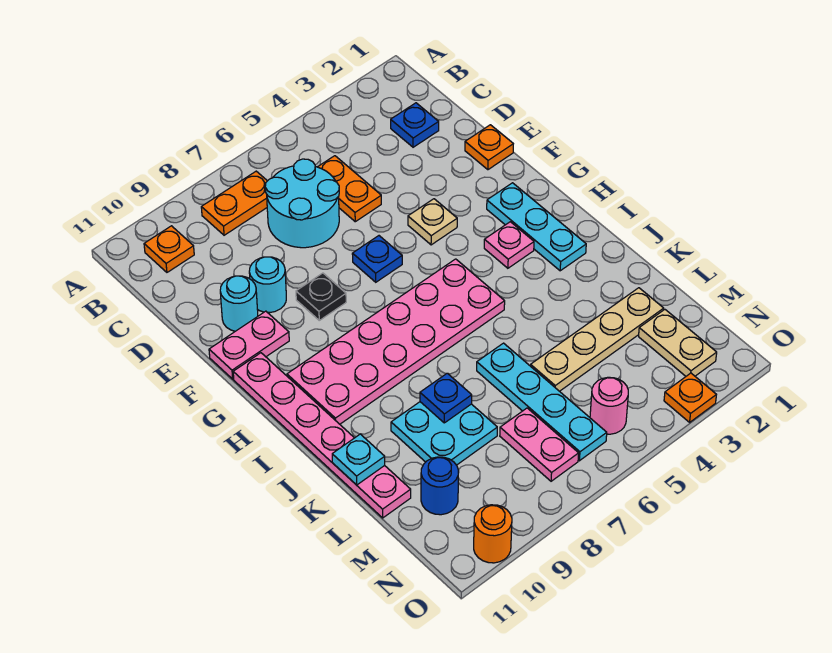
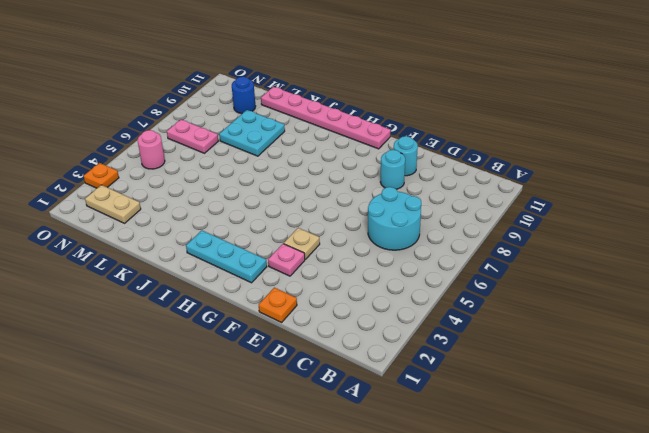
pink plate F3 level 1 -> pink plate H3 level 1
none -> orange plate B7:B8 level 1
none -> orange plate B10 level 1
none -> blue plate C2 level 1

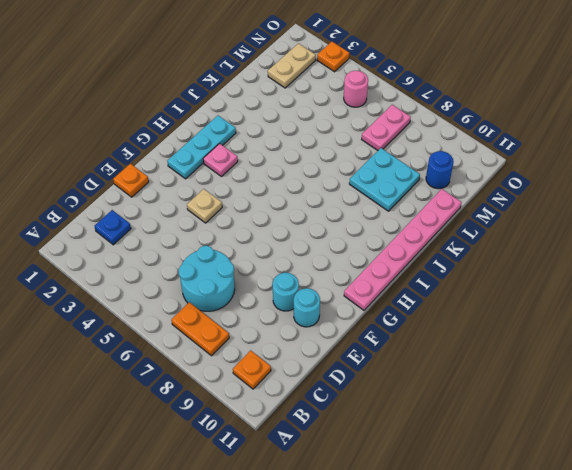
none -> orange plate C5:D5 level 1
none -> blue plate F6 level 1
none -> black plate F8 level 1

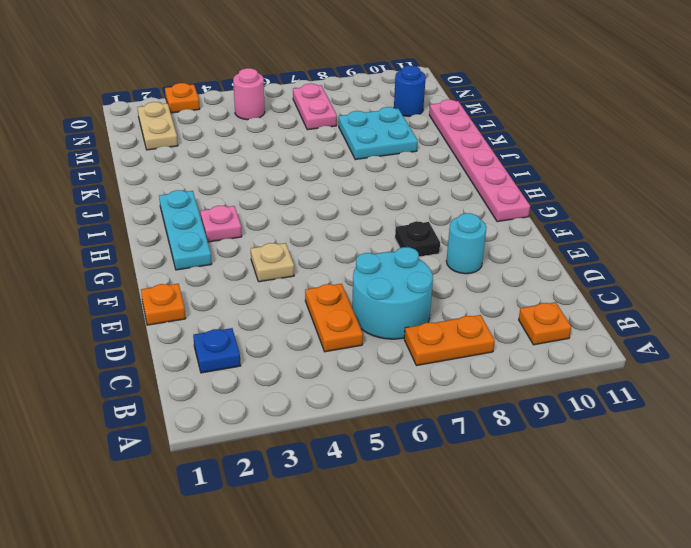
none -> cyan round brick E10 level 1
none -> blue plate F6 level 1
none -> pink plate F10:F11 level 1

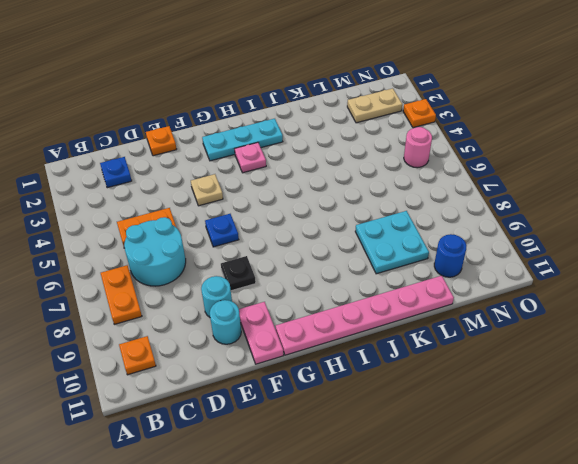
none -> pink plate H5:I10 level 1
none -> cyan plate K6:N6 level 1
none -> tan plate L2:L5 level 1

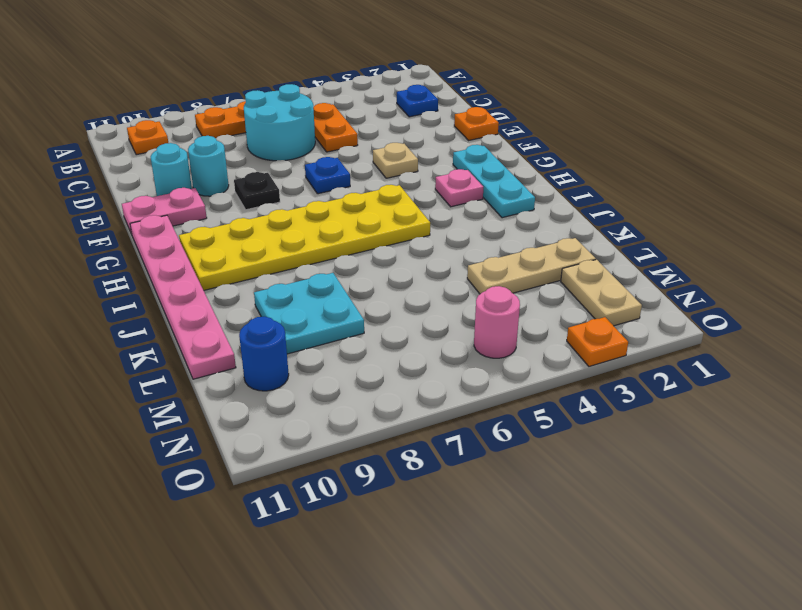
yellow plate H5:I10 level 1 -> pink plate H5:I10 level 1
tan plate L2:L4 level 1 -> tan plate L2:L5 level 1
none -> cyan plate K6:N6 level 1
none -> pink plate M7:N7 level 1
none -> orange round brick O10 level 1

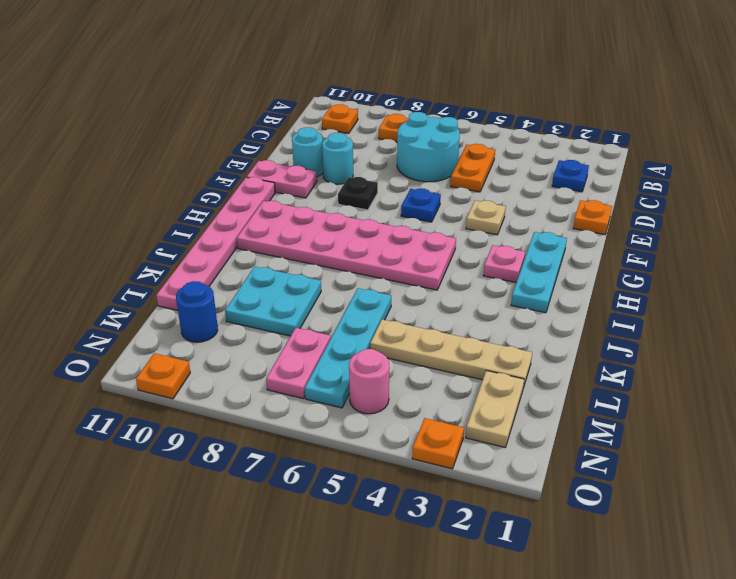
orange plate O10 level 1 -> orange round brick O10 level 1
none -> blue plate K8 level 2
none -> cyan plate K11 level 2

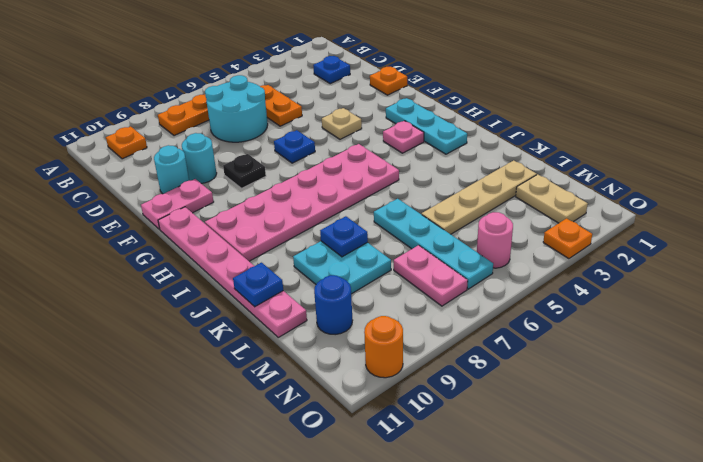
blue plate K11 level 2 -> cyan plate K11 level 2

